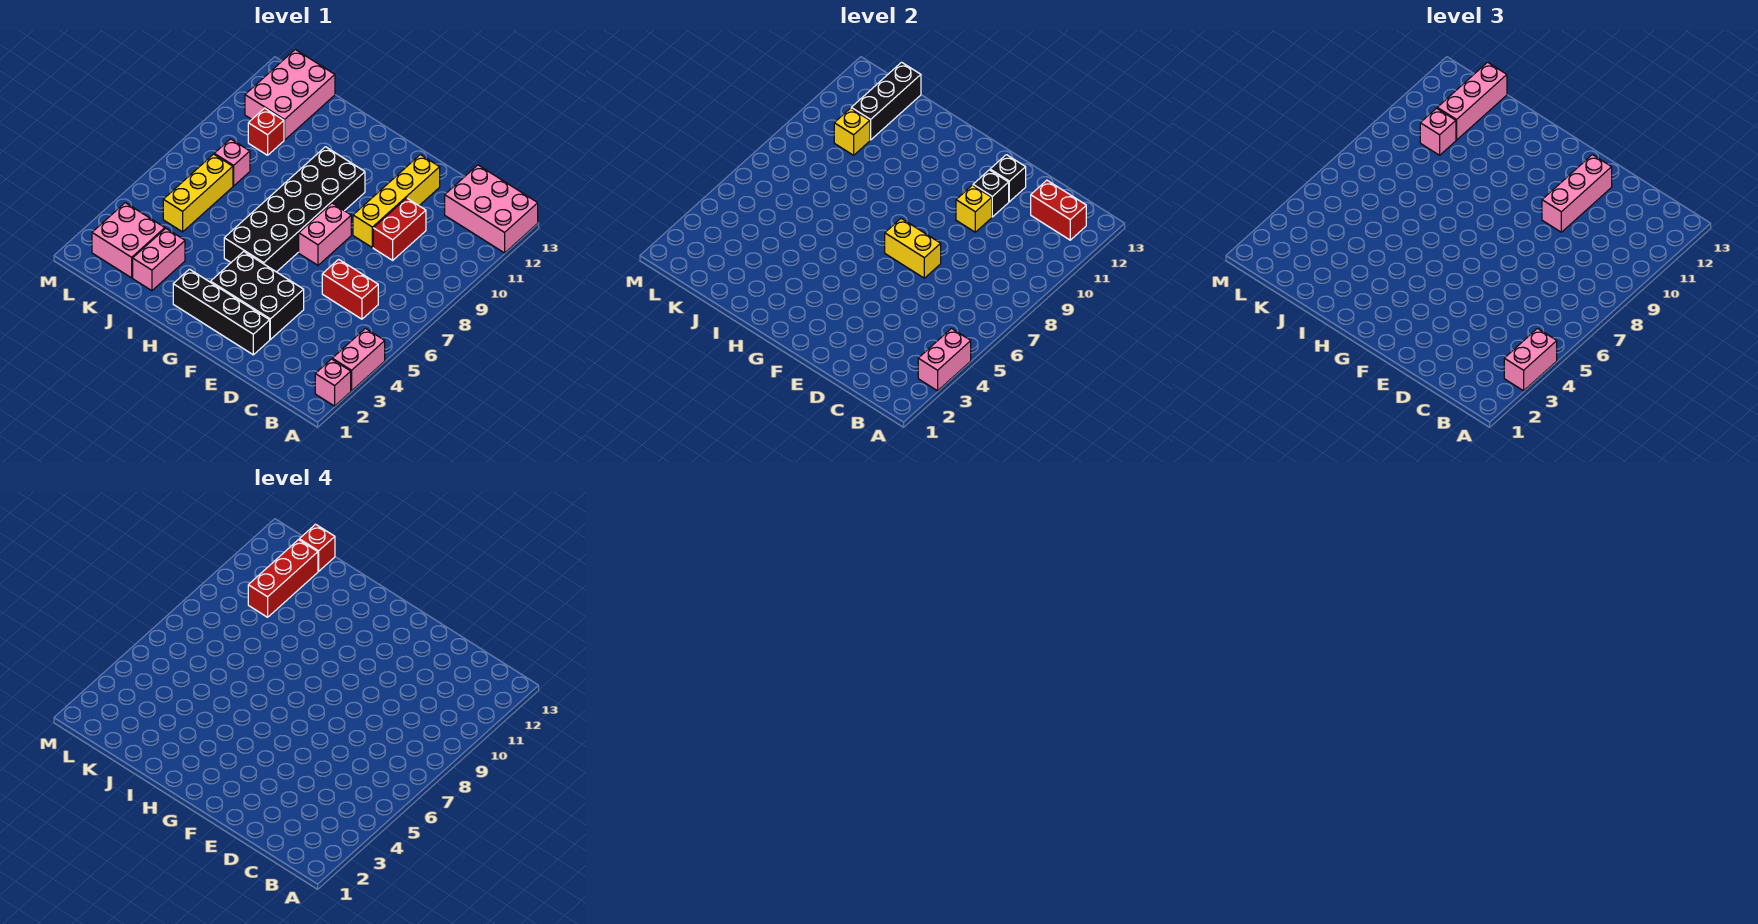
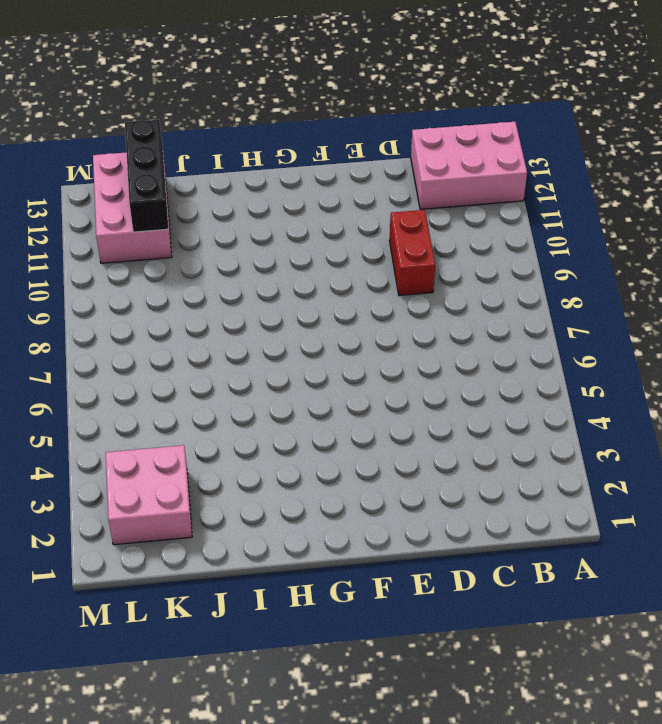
none -> pink brick A2 level 1
none -> pink brick A3:A4 level 1
none -> red brick C6:D6 level 1
none -> black brick E2:H2 level 1

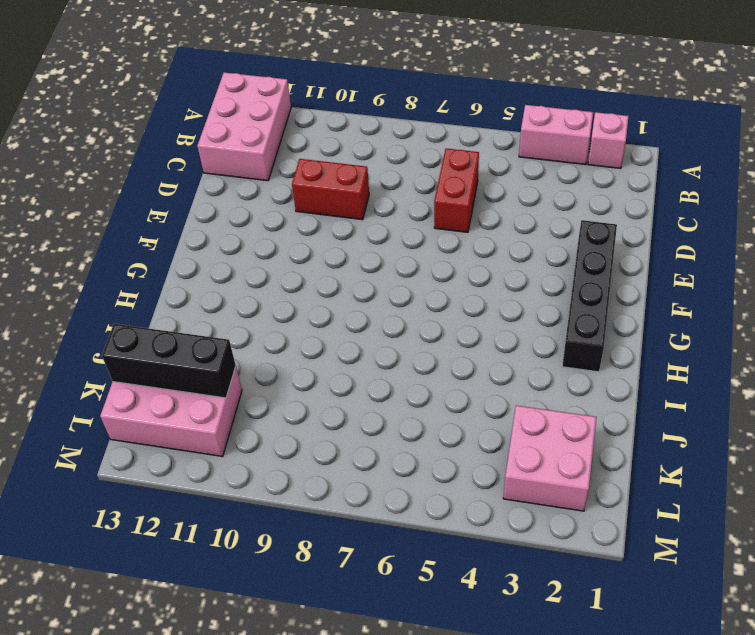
none -> black brick E3:G4 level 1
none -> yellow brick E9:E12 level 1
none -> pink brick F7:F8 level 1
none -> black brick G5:H10 level 1

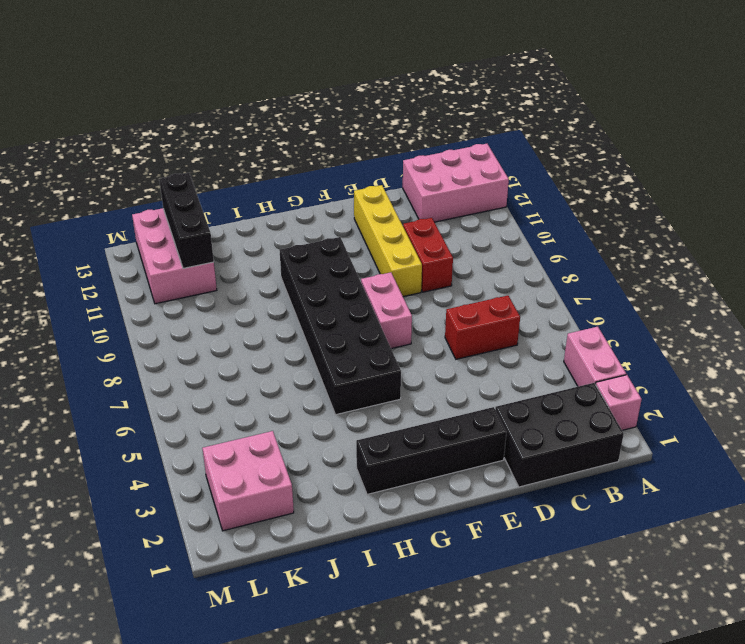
black brick B1:D2 level 1 -> black brick E3:G4 level 1
none -> pink brick J2:J3 level 1
none -> yellow brick K5:K7 level 1
none -> pink brick K8 level 1
none -> red brick K10 level 1

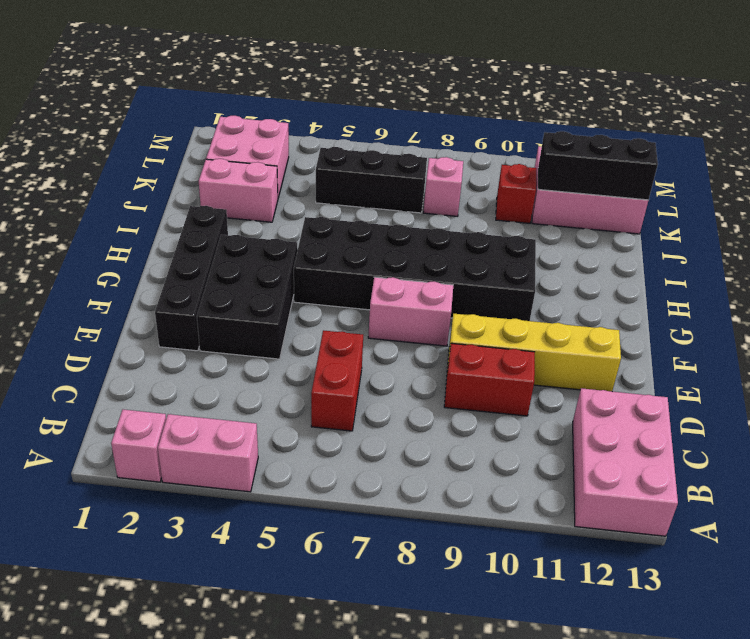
black brick K5:K7 level 1 -> yellow brick K5:K7 level 1
none -> pink brick A3:A4 level 2
none -> red brick B12:C12 level 2
none -> yellow brick E7:F7 level 2
none -> yellow brick E10 level 2

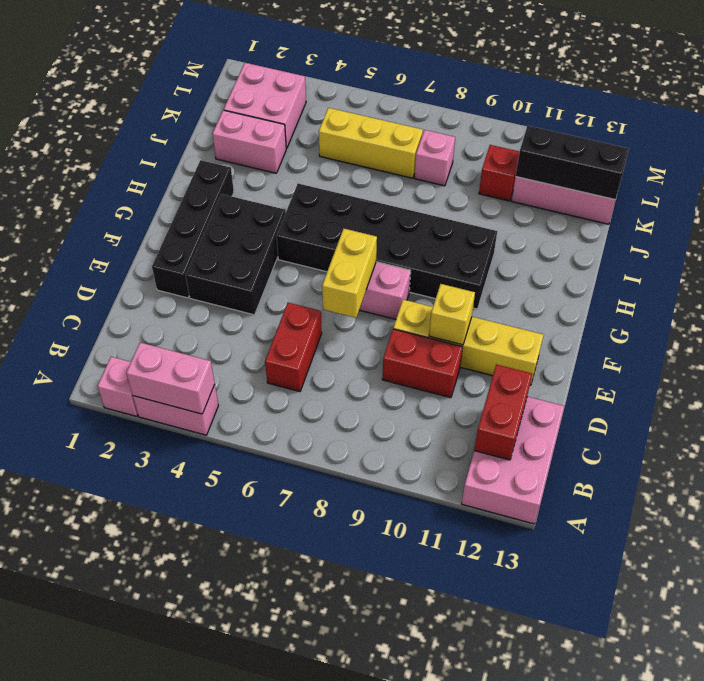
none -> black brick E11 level 2
none -> black brick E12 level 2
none -> yellow brick K10 level 2
none -> pink brick A3:A4 level 3

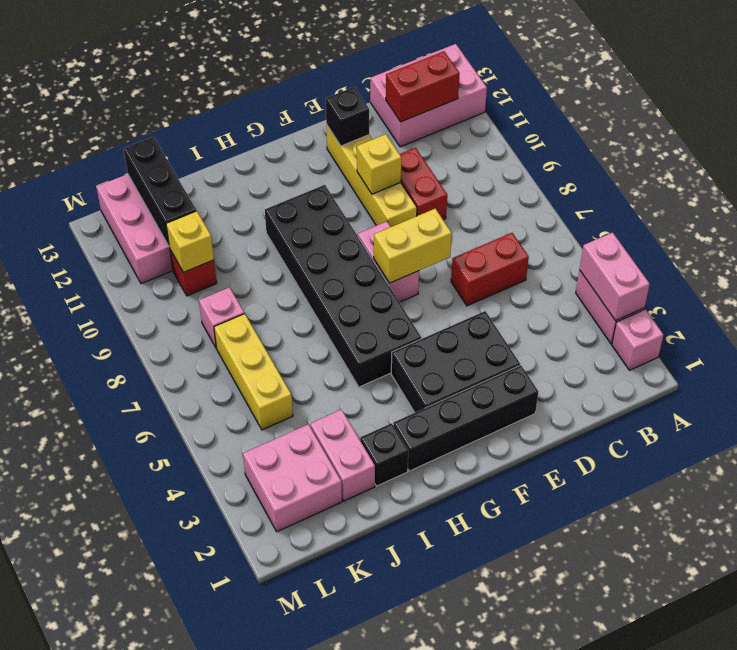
black brick I2 level 1 -> black brick E11 level 2
none -> pink brick A3:A4 level 3
none -> pink brick E10:E12 level 3
none -> pink brick K10 level 3
none -> pink brick K11:K13 level 3

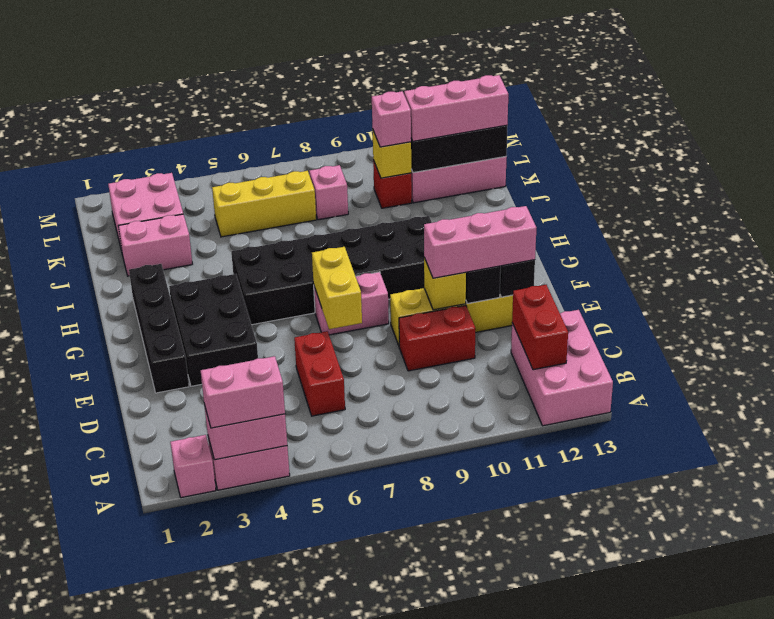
none -> red brick K10:K12 level 4
none -> red brick K13 level 4

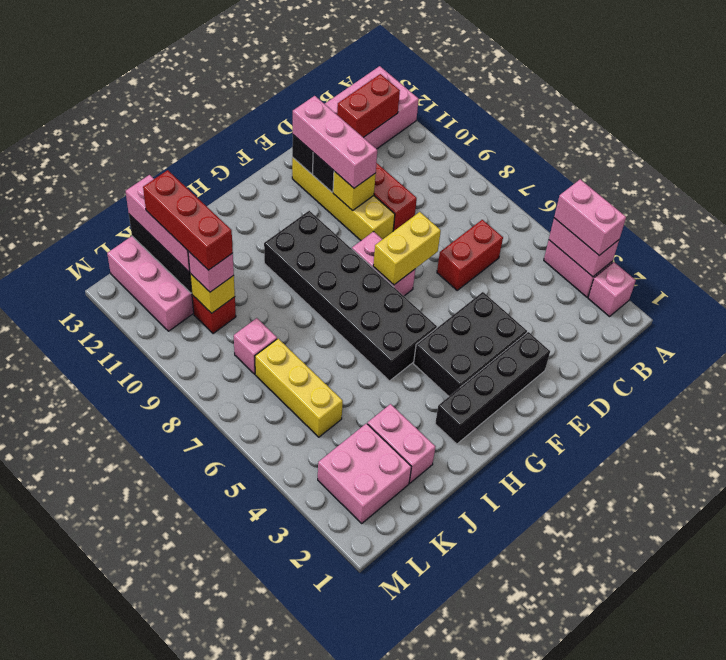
none -> red brick K13 level 4

